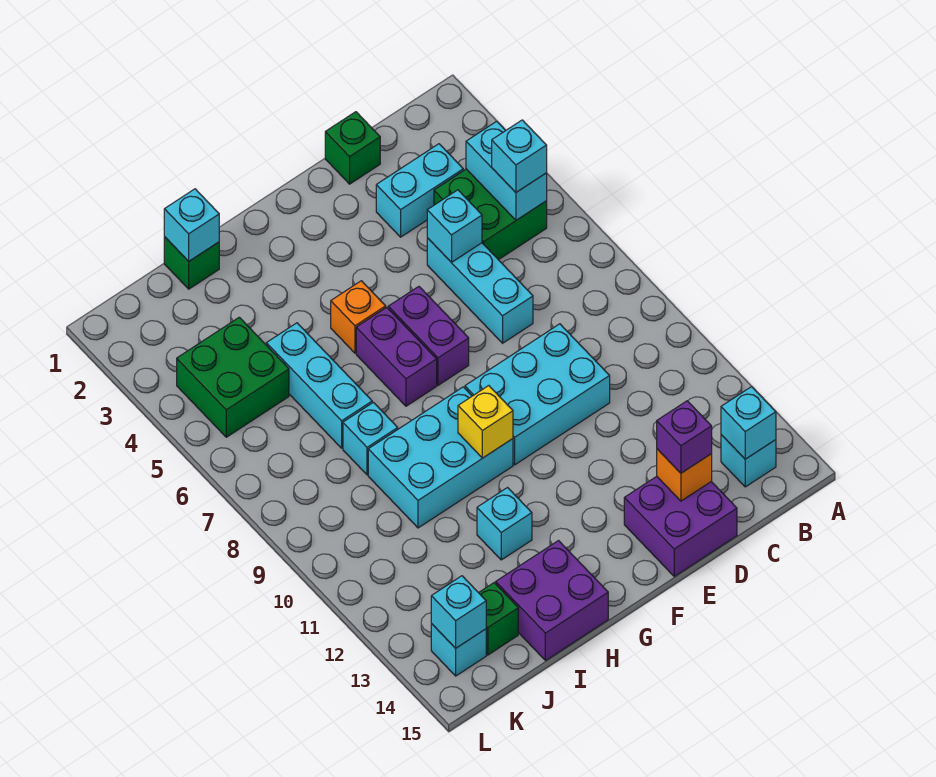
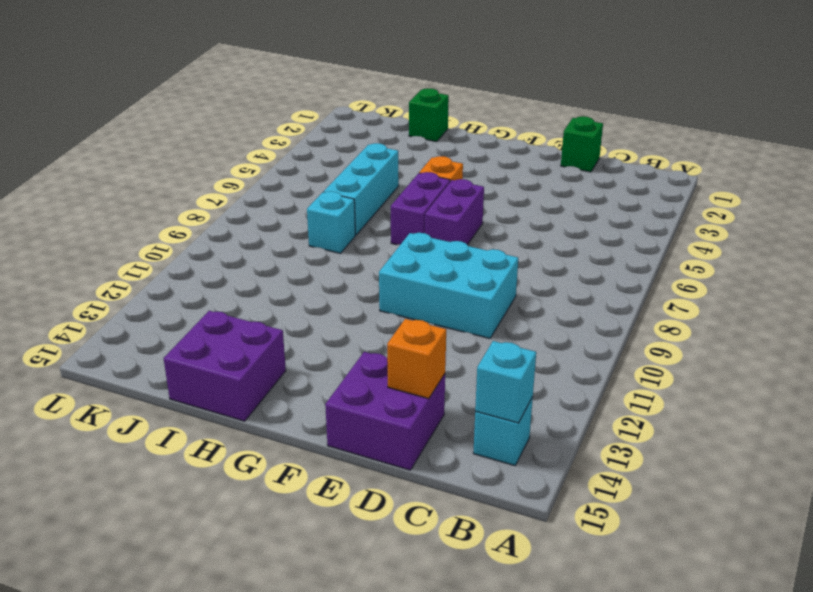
none -> green brick B4:C5 level 1
none -> cyan brick C3:D3 level 1
none -> cyan brick D5:D7 level 1

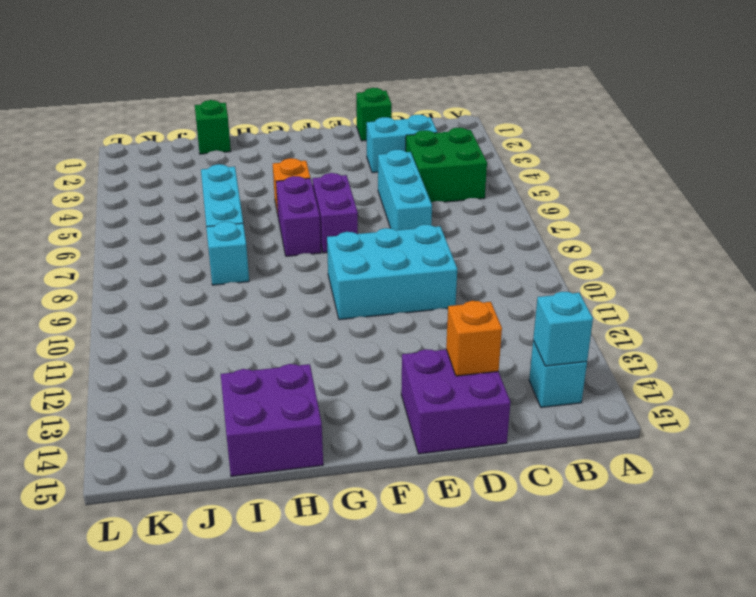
none -> cyan brick G9:I10 level 1
none -> cyan brick H12 level 1
none -> green brick J4:K5 level 1

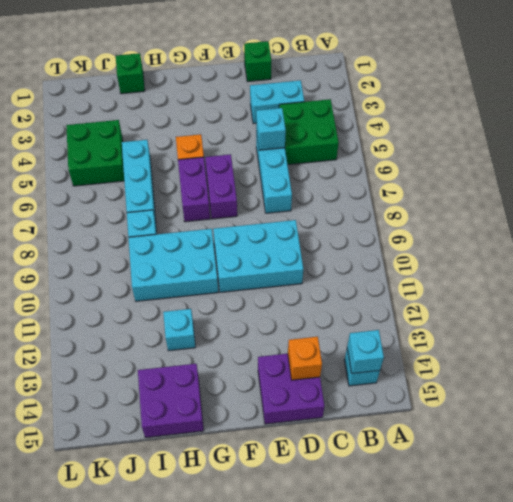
none -> green brick J14 level 1
none -> cyan brick K14 level 1
none -> cyan brick B4:B5 level 2

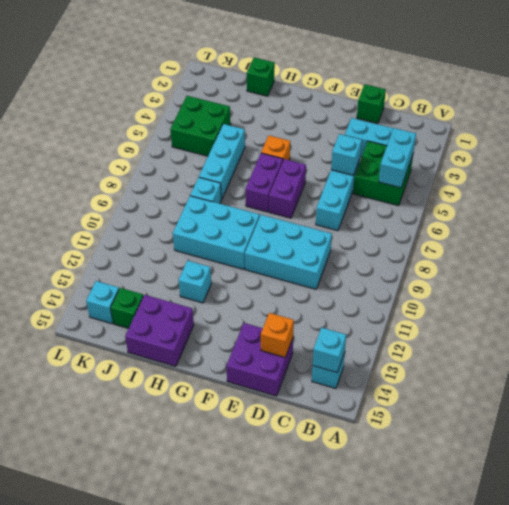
none -> yellow brick G10 level 2
none -> cyan brick I1 level 2
none -> cyan brick K14 level 2

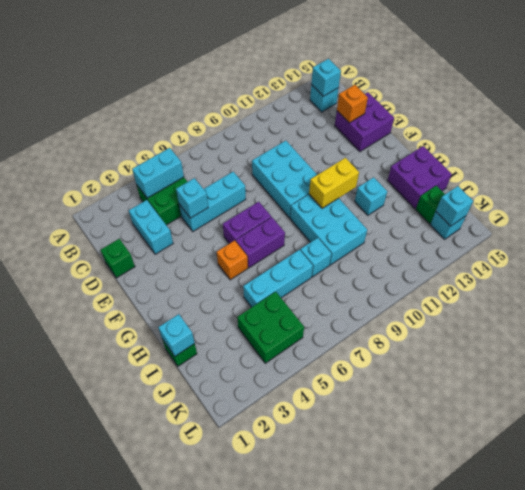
yellow brick G10:G11 level 2 -> yellow brick G10 level 2
none -> cyan brick B5 level 3
none -> purple brick D14 level 3

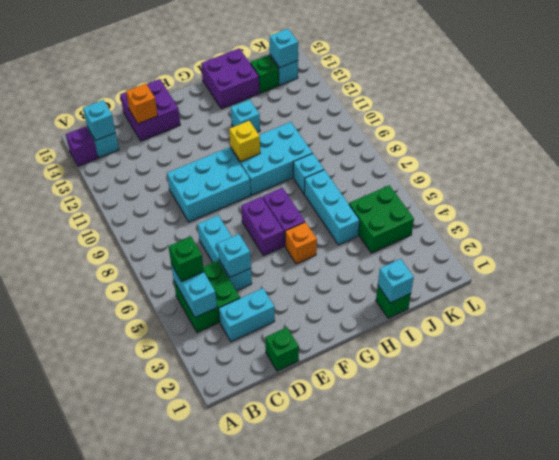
purple brick A14 level 1 -> purple brick D14 level 3
green brick B5 level 3 -> cyan brick B5 level 3

